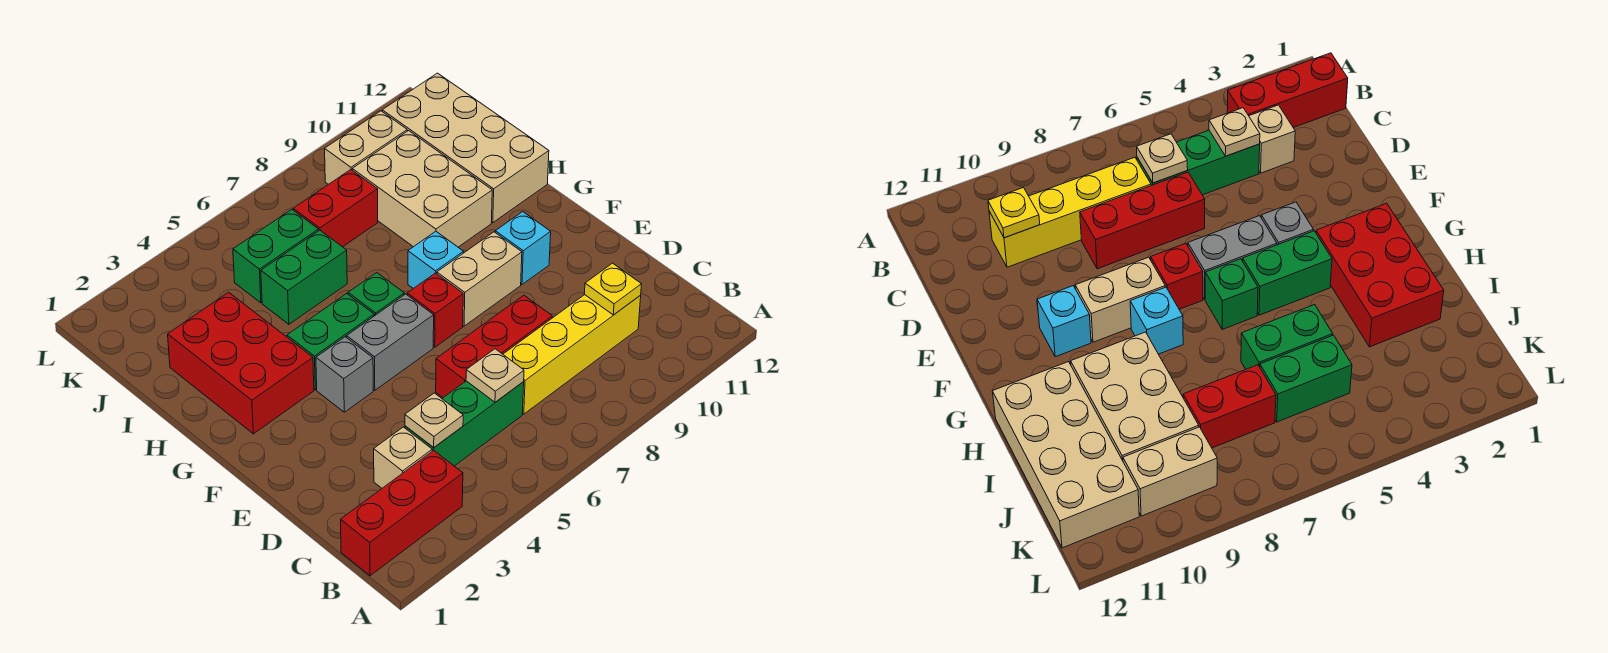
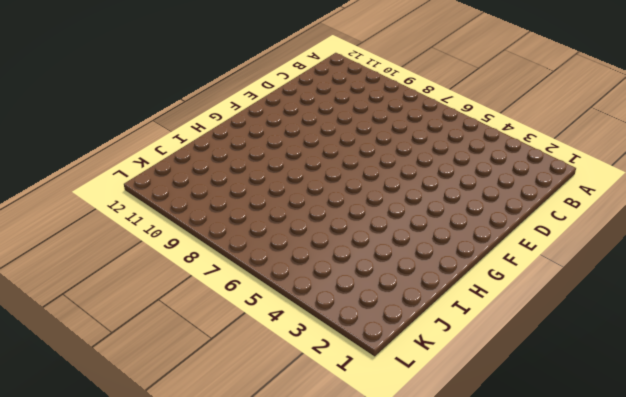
none -> red brick B1:B3 level 1
none -> tan brick C3 level 1
none -> green brick C4:C6 level 1

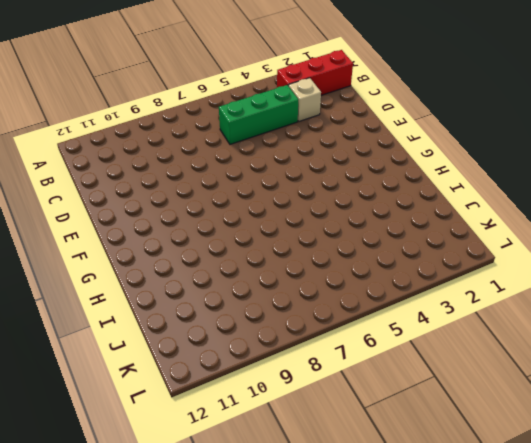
none -> yellow brick C7:C10 level 1
none -> red brick D6:D8 level 1
none -> grey brick F4 level 1

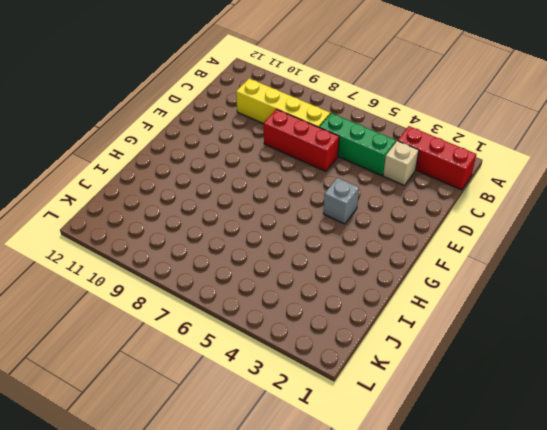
none -> grey brick F5:F6 level 1
none -> red brick F7 level 1
none -> tan brick F8:F9 level 1

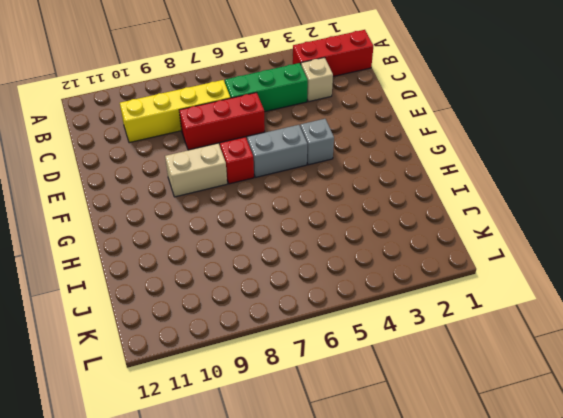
none -> cyan brick F10 level 1
none -> red brick G2:I3 level 1
none -> green brick G4:G5 level 1

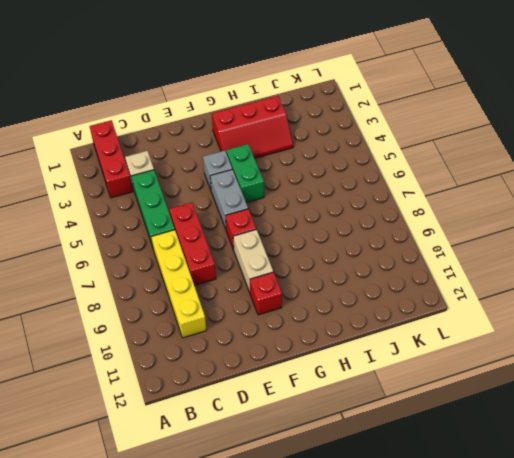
red brick F10 level 1 -> cyan brick F10 level 1
red slope G2:I3 level 1 top 2 -> red brick G2:I3 level 1
none -> green brick G6 level 1
none -> cyan brick G8 level 1
none -> tan brick H9:J10 level 1

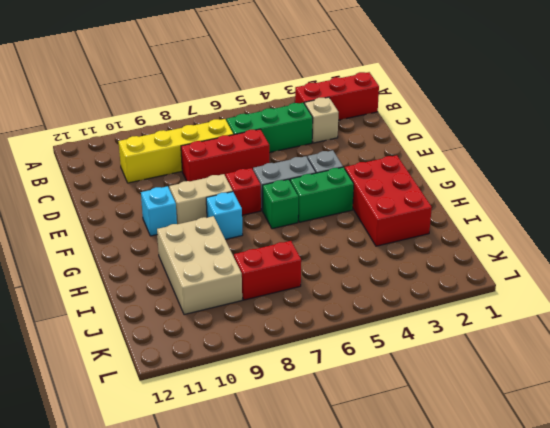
none -> tan brick H11:K12 level 1
none -> green brick I5:I6 level 1
none -> green brick J5:J6 level 1

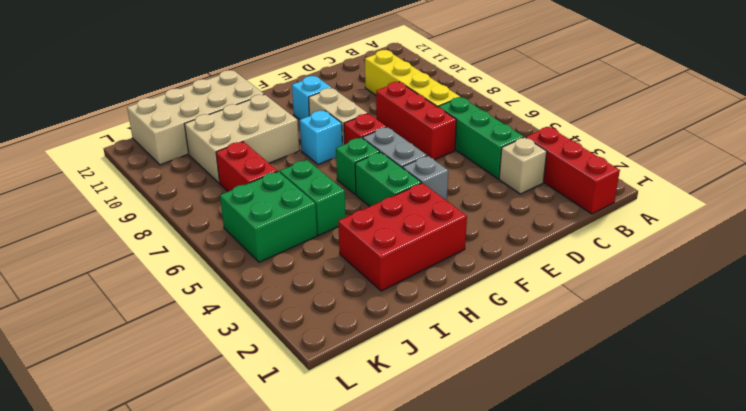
green brick J5:K6 level 1 -> green brick J5:J6 level 1
none -> tan brick K9:K10 level 1
none -> tan plate C4 level 2
none -> tan plate C6 level 2

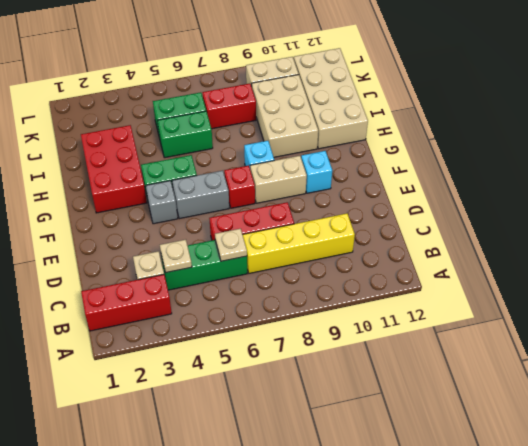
none -> green brick G6 level 1
none -> yellow plate C10 level 2

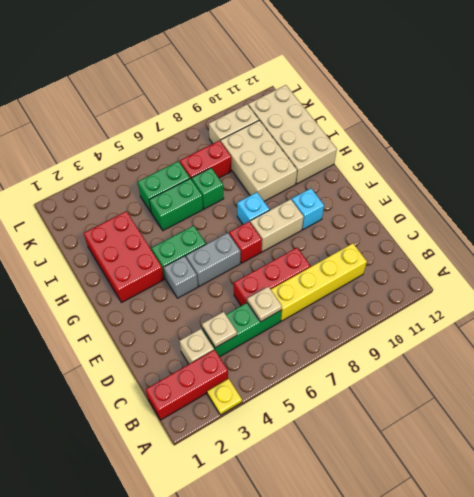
yellow plate A3 level 1 -> yellow plate C10 level 2
green brick I7 level 1 -> green brick G6 level 1

